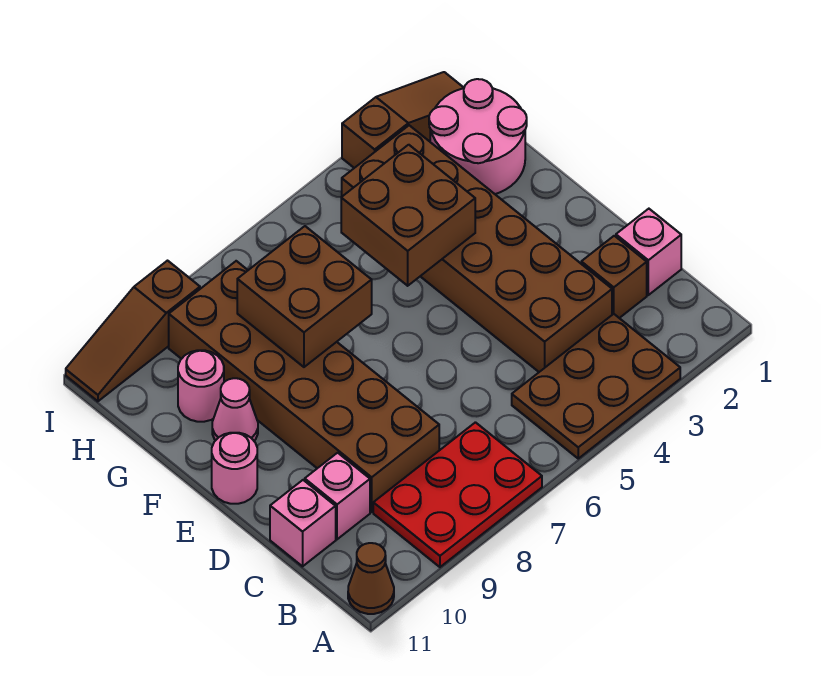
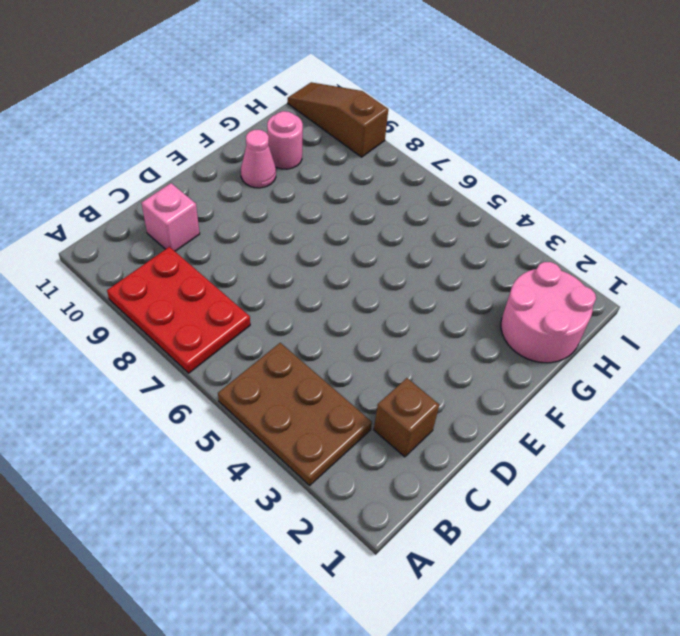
none -> brown cone A11 level 1
none -> pink brick C1 level 1
none -> brown brick C3:H4 level 1

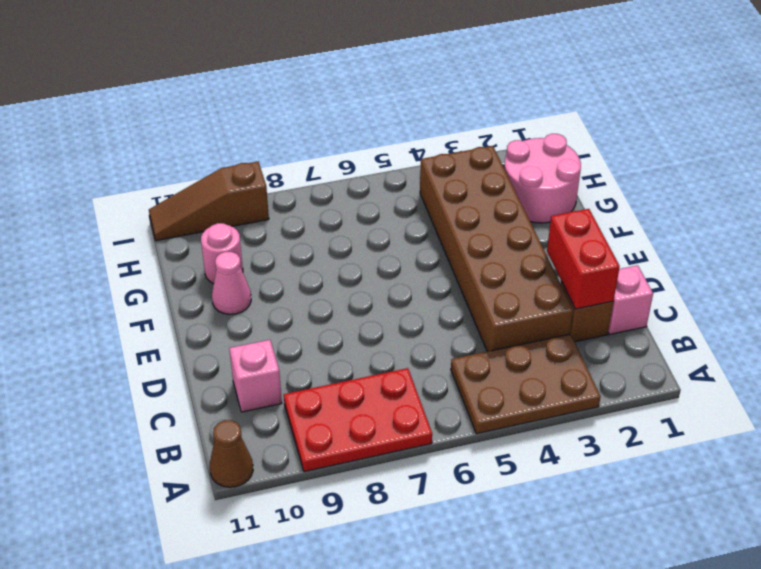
red brick C2:D2 level 2 -> none
none -> brown brick C8:H9 level 1
none -> pink brick C11 level 1
none -> pink round brick E11 level 1

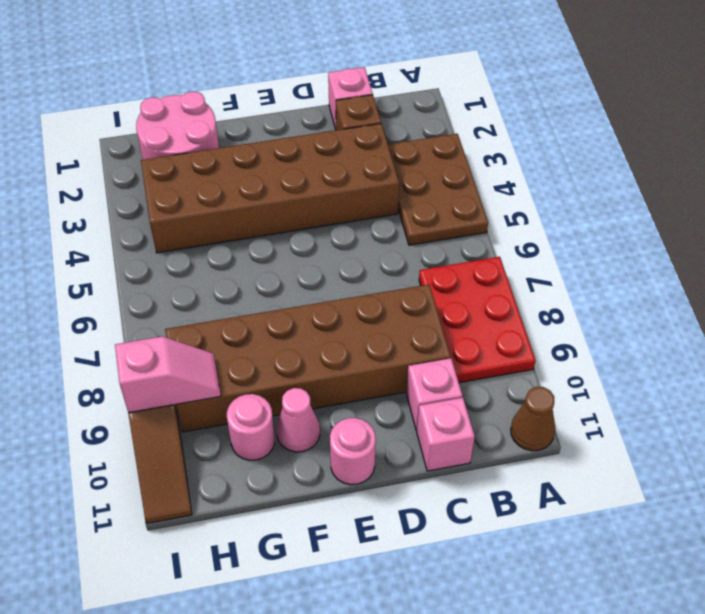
pink slope H9:I9 level 2 top I -> none
none -> brown slope I1:I3 level 1 top 3
none -> brown brick F4:G5 level 2
none -> brown brick F7:G8 level 2

